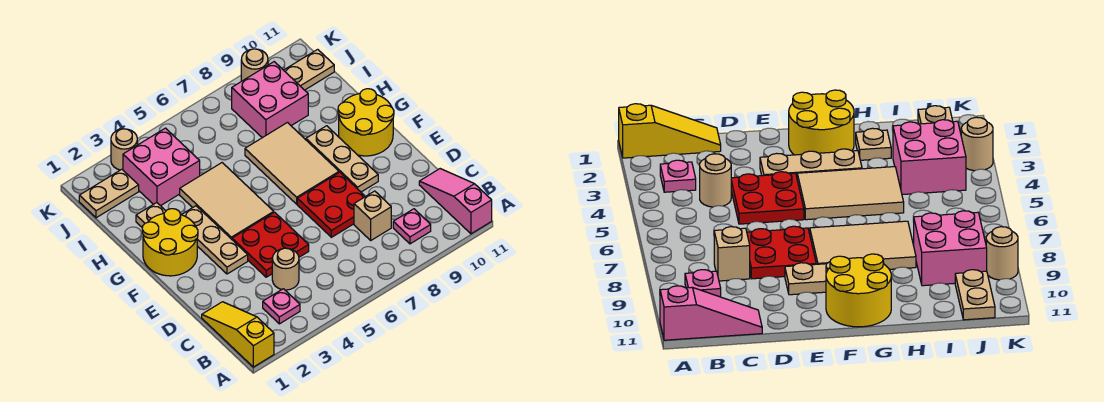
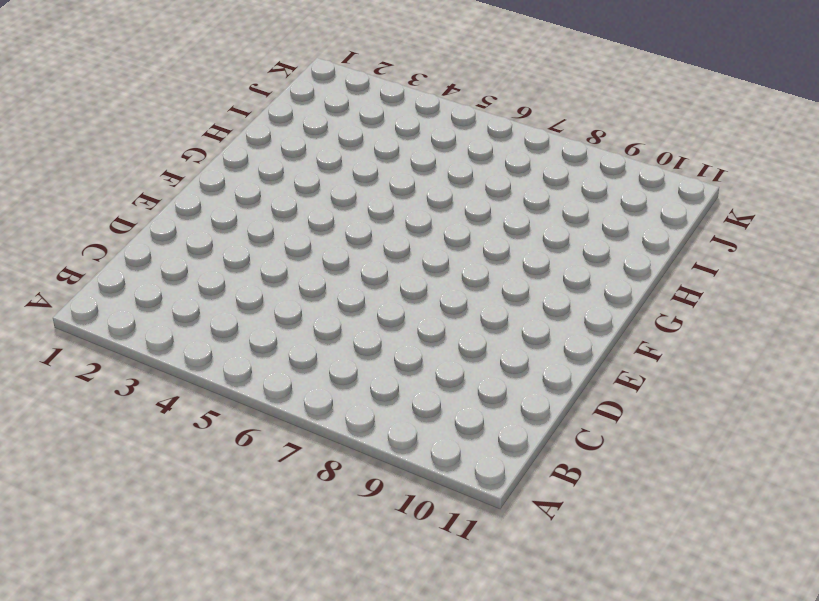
none -> yellow slope A1:C1 level 1 top A
none -> pink slope A11:C11 level 1 top A
none -> pink plate B3 level 1

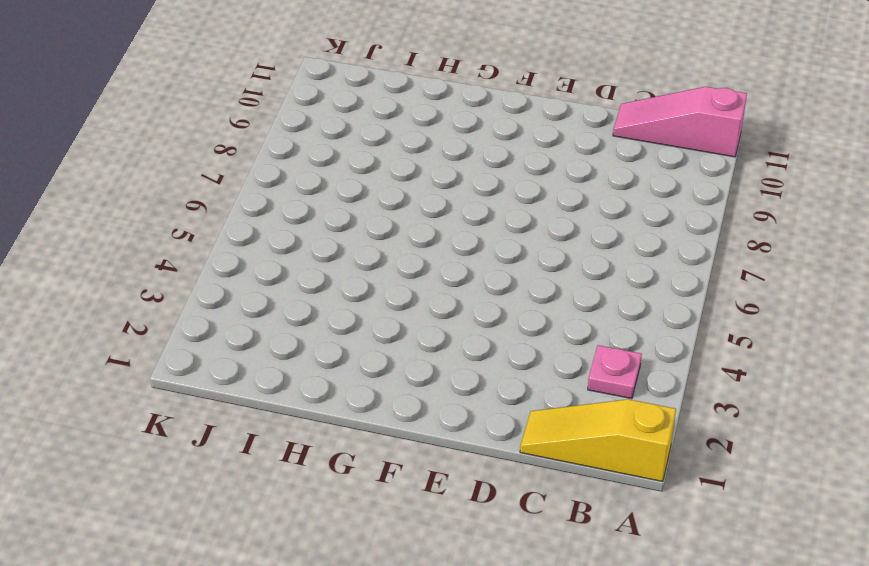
none -> pink plate B9 level 1
none -> tan round brick C4 level 1
none -> tan brick C8 level 1

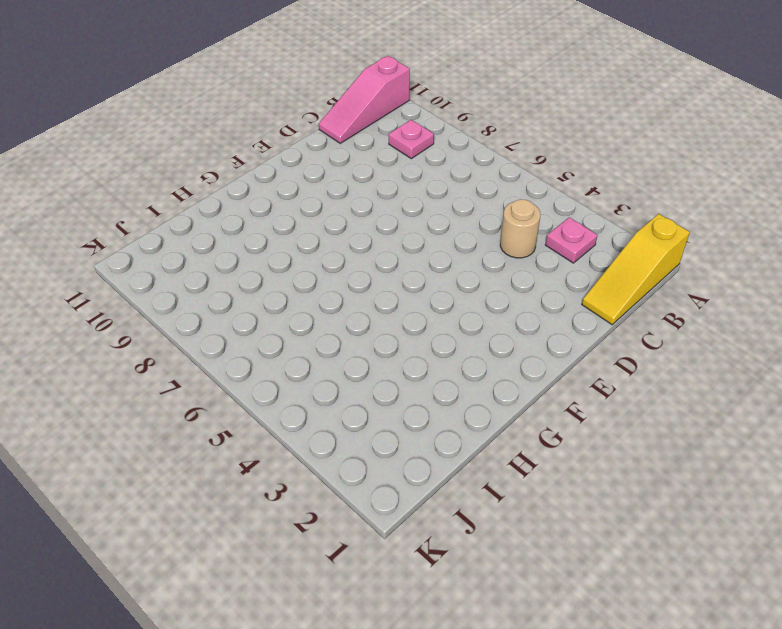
none -> tan brick C8 level 1
none -> red plate D4:E5 level 1
none -> red plate D7:E8 level 1

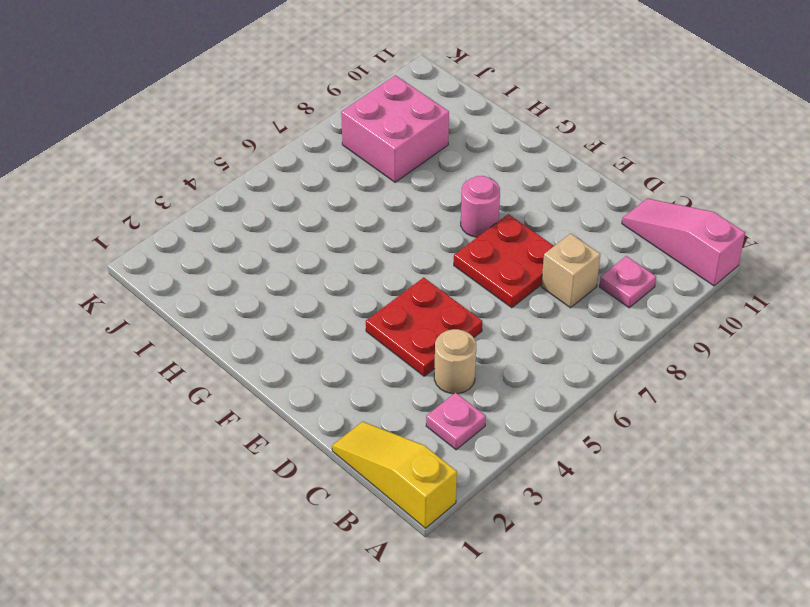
pink round brick F8 level 1 -> tan tile F7:H8 level 1
none -> tan plate E3:G3 level 1
none -> tan plate E9:G9 level 1
none -> yellow round brick F1:G2 level 1

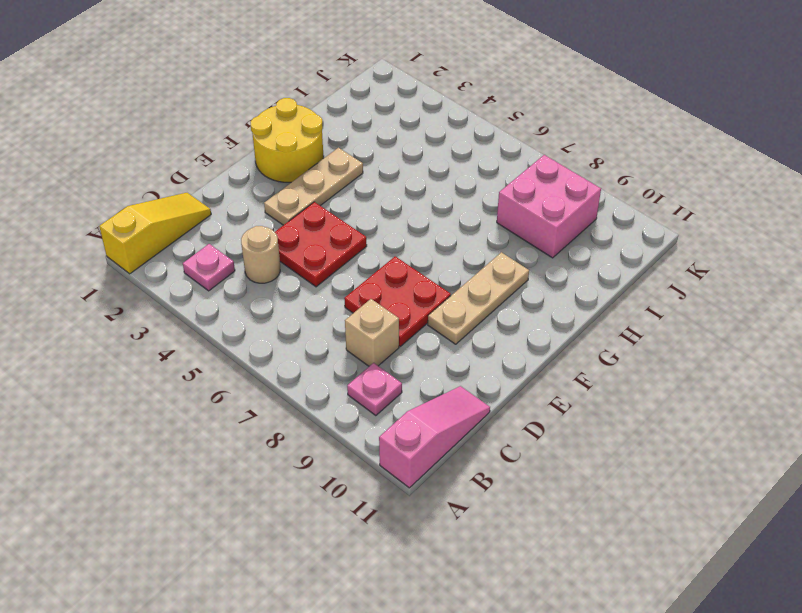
none -> tan tile F4:H5 level 1
none -> tan tile F7:H8 level 1
none -> yellow round brick F10:G11 level 1

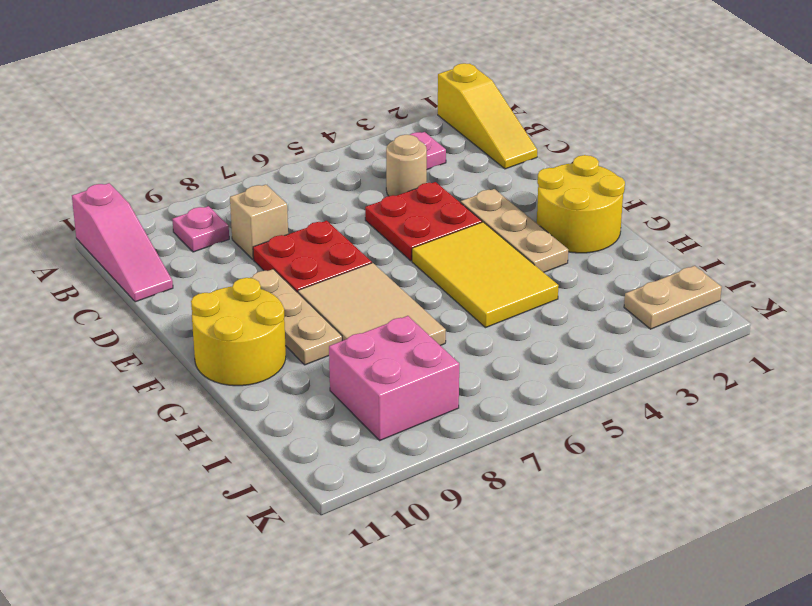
yellow tile F4:H5 level 1 -> tan tile F4:H5 level 1
none -> tan plate H2 level 1
none -> pink brick I3:J4 level 1
none -> tan plate J10:J11 level 1

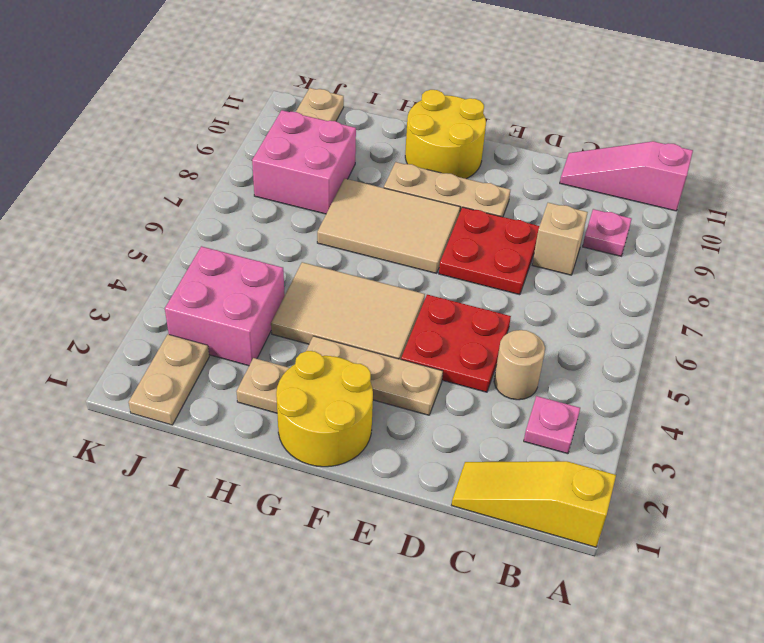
none -> tan round brick K3 level 1
none -> tan round brick K9 level 1

